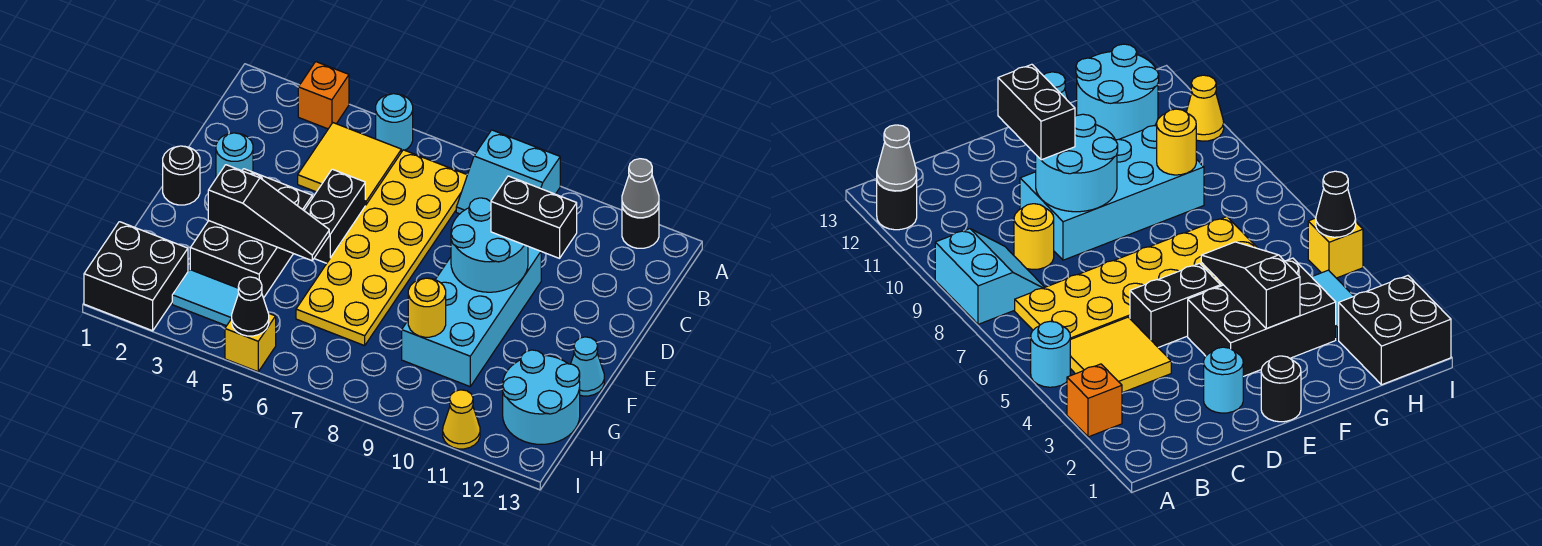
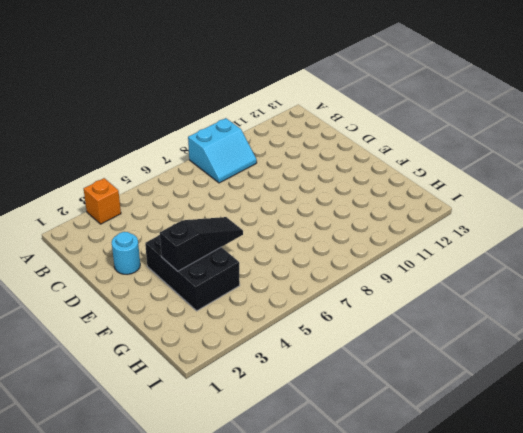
none -> cyan round brick A5 level 1
none -> black round brick A12 level 1
none -> yellow tile B4:C5 level 1

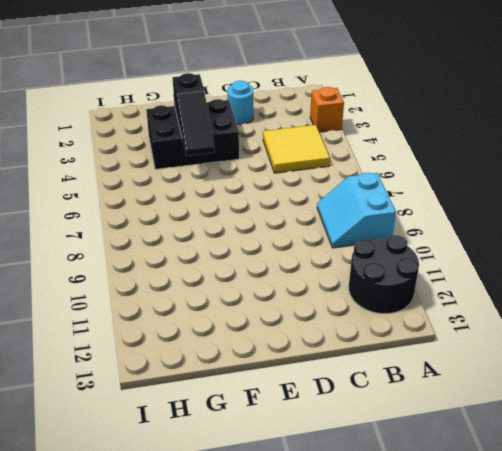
black round brick A11:B12 level 1 -> black round brick A12 level 1
none -> cyan round brick A5 level 1
none -> yellow plate B6:G7 level 1
none -> yellow round brick C9 level 1

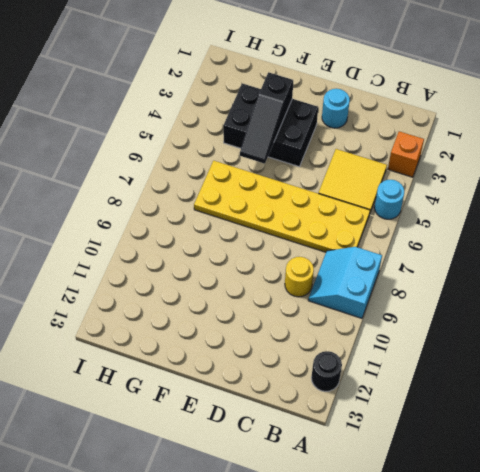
none -> black brick D5:E5 level 1
none -> cyan brick D9:G10 level 1
none -> black round brick E1 level 1

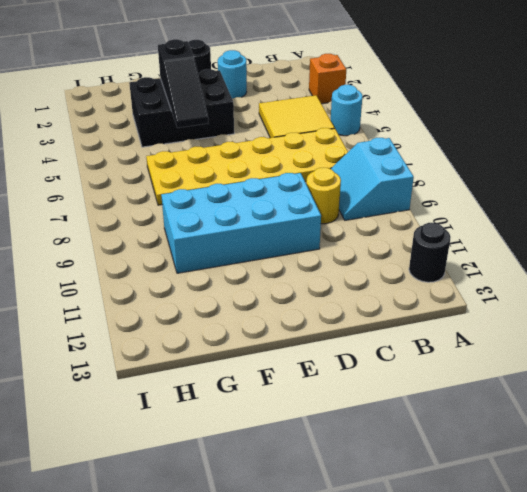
none -> black brick D5:E5 level 1
none -> cyan cone F13 level 1
none -> cyan round brick G12:H13 level 1

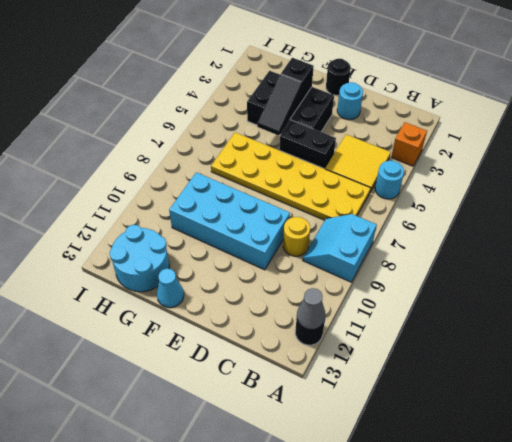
none -> black brick H1:I2 level 1
none -> cyan tile H3:H4 level 1
none -> yellow brick I5 level 1

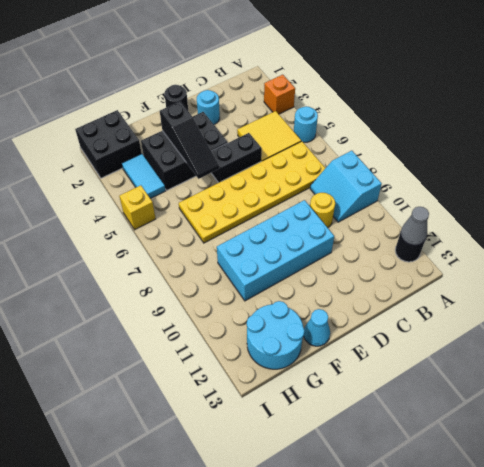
none -> yellow cone I11 level 1
none -> cyan round brick D9:E10 level 2
none -> yellow round brick G9 level 2

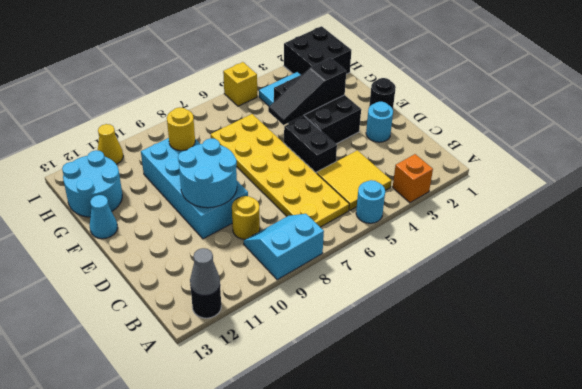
none -> black cone I5 level 2
none -> black brick D10:D11 level 3

